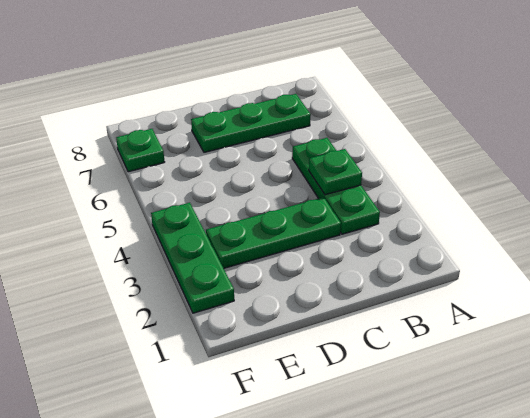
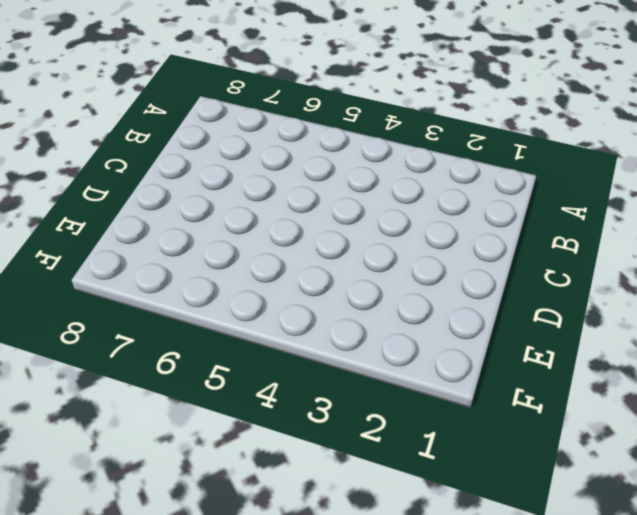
none -> green plate B3:B5 level 1
none -> green plate B7:D7 level 1

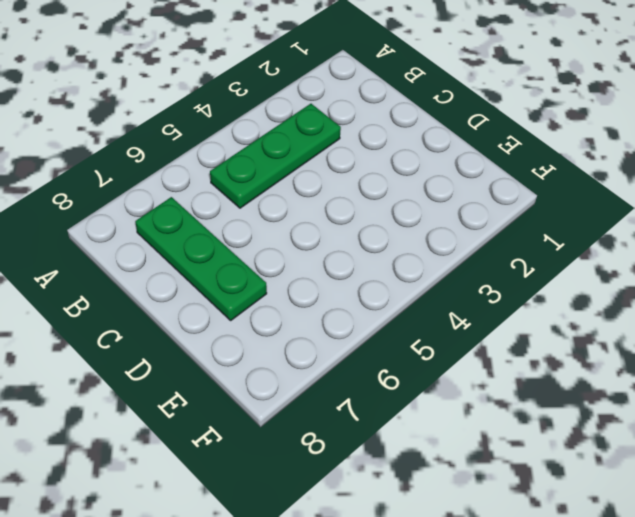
none -> green plate C3:E3 level 1
none -> green plate F2:F4 level 1

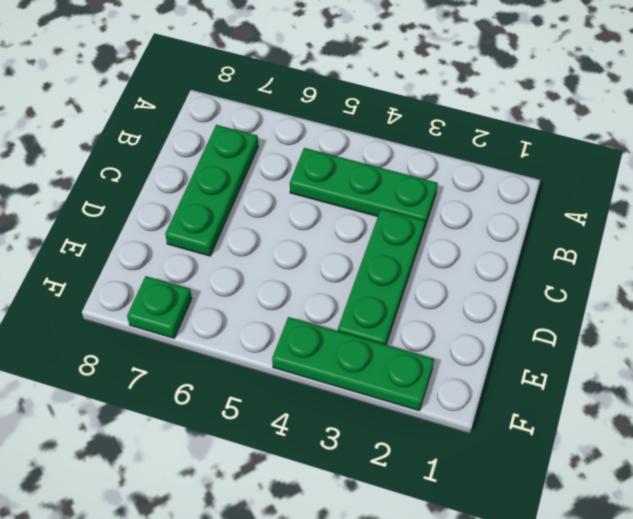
none -> green plate B4 level 2

